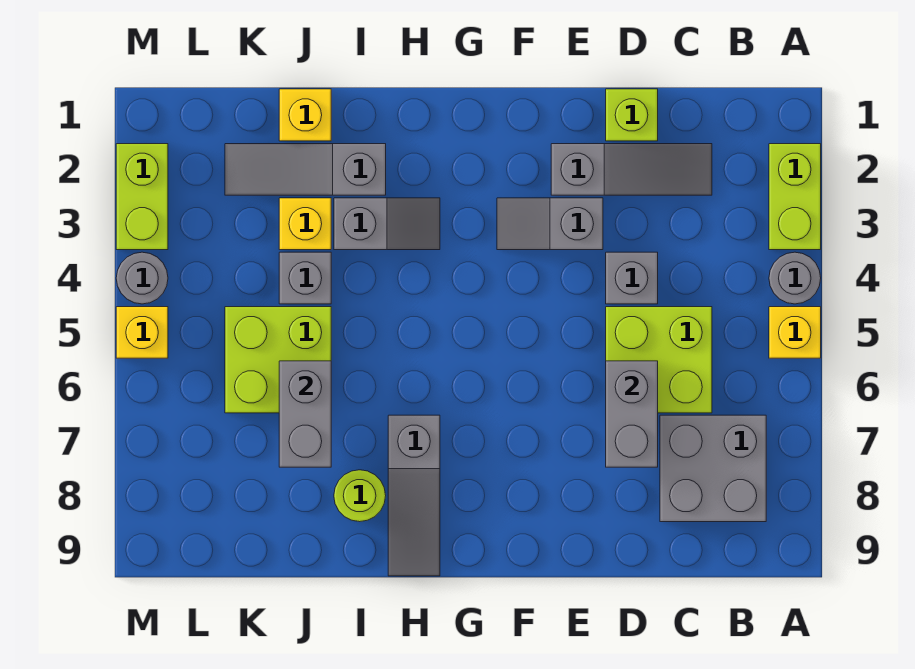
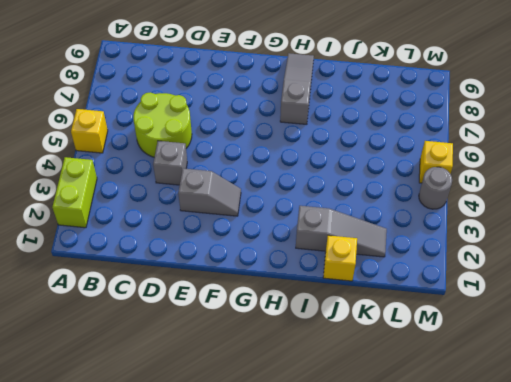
lime round brick C5:D6 level 1 -> lime brick C5:D6 level 1
none -> grey round brick A4 level 1
none -> grey brick B7:C8 level 1
none -> grey slope C2:E2 level 1 top E

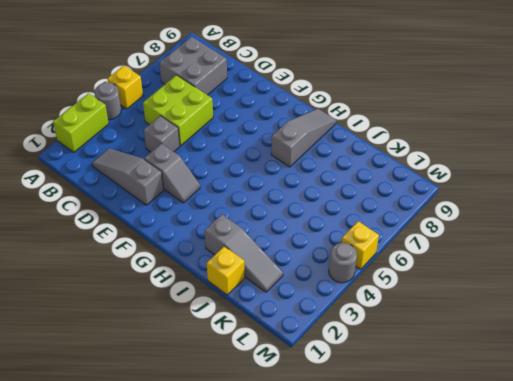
none -> lime brick D1 level 1
none -> grey slope H3:I3 level 1 top I
none -> lime round brick I8 level 1

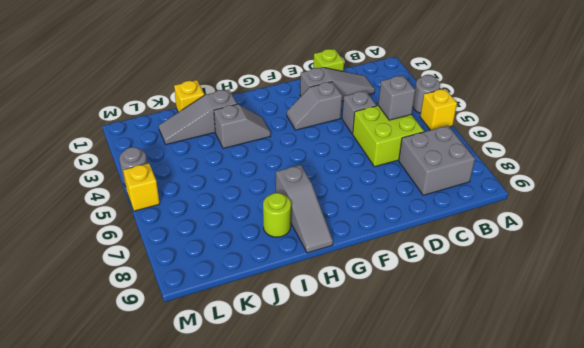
grey brick C5 level 2 -> grey brick J4 level 1
none -> lime brick A2:A3 level 1
none -> yellow brick J3 level 1
none -> lime brick J5:K6 level 1

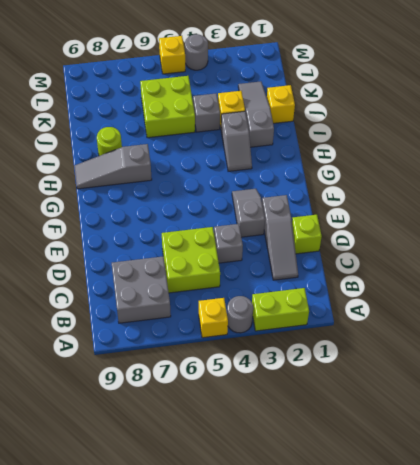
none -> lime brick M2:M3 level 1
none -> grey brick D6:D7 level 2
none -> grey brick J6:J7 level 2

